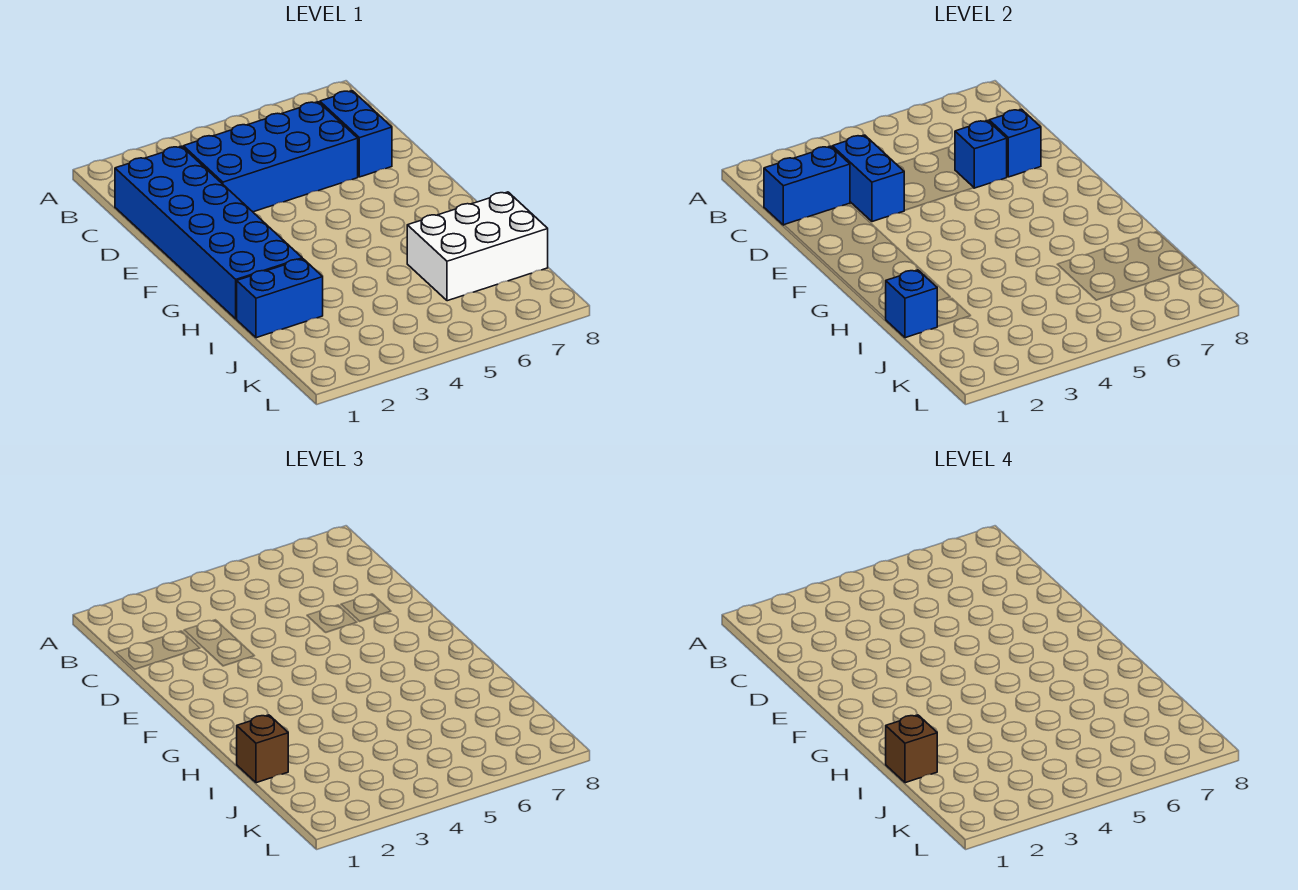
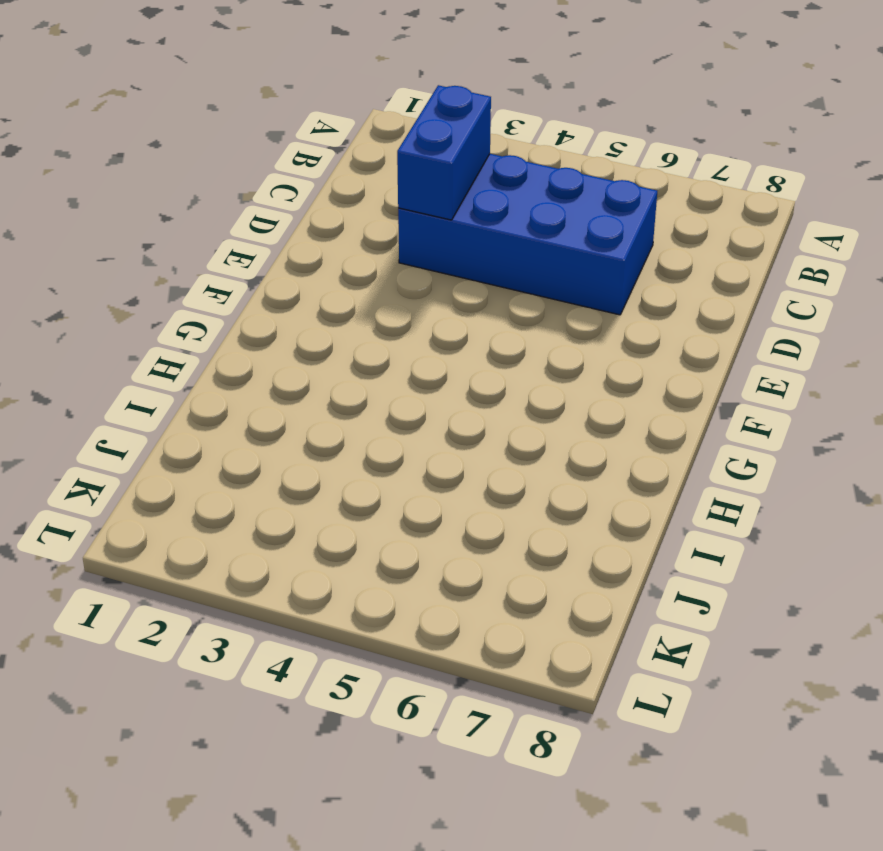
none -> blue brick C1:H2 level 1
none -> blue brick C7:D7 level 1
none -> blue brick I1:I2 level 1

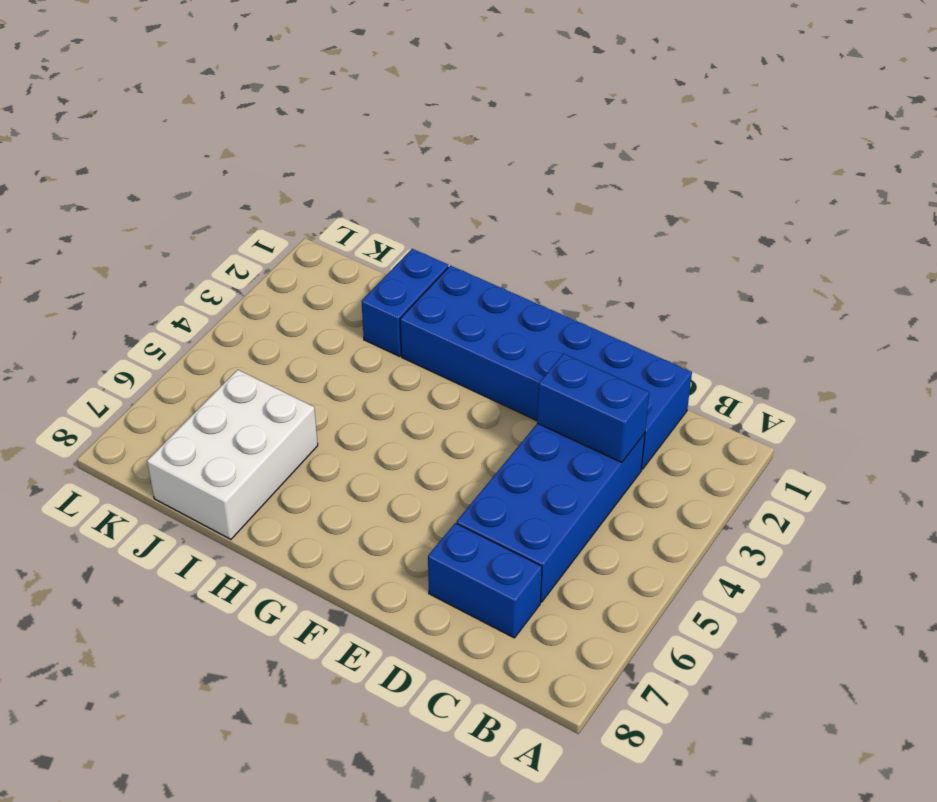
none -> blue brick C1:C2 level 2
none -> blue brick D6 level 2
none -> blue brick D7 level 2

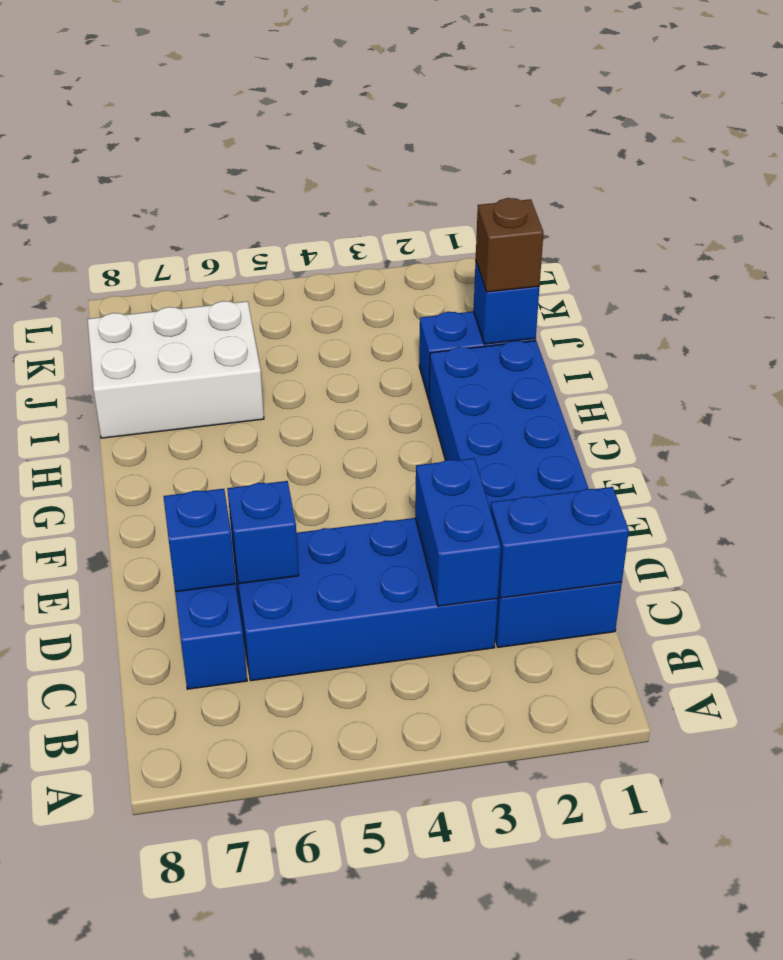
none -> brown brick I1 level 4

